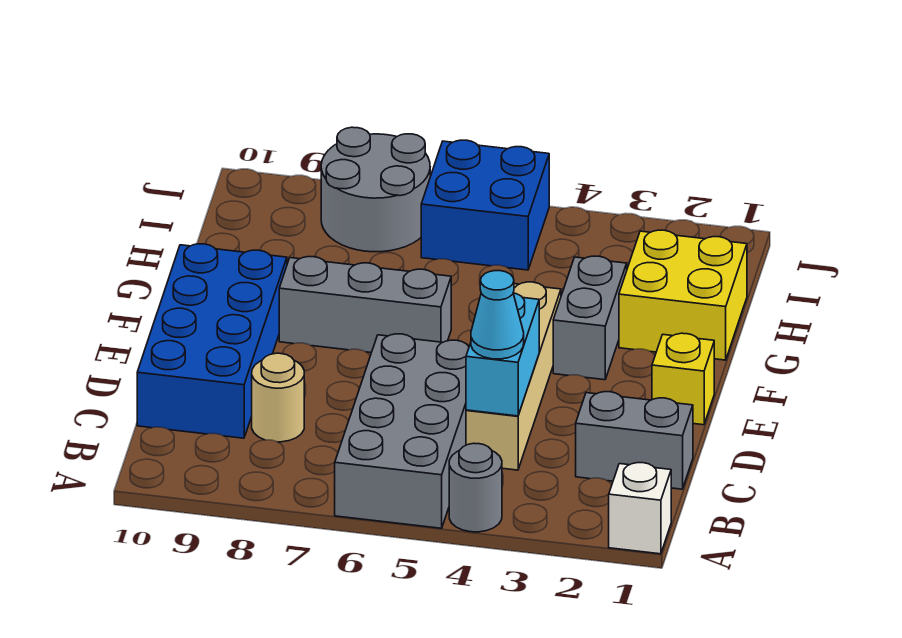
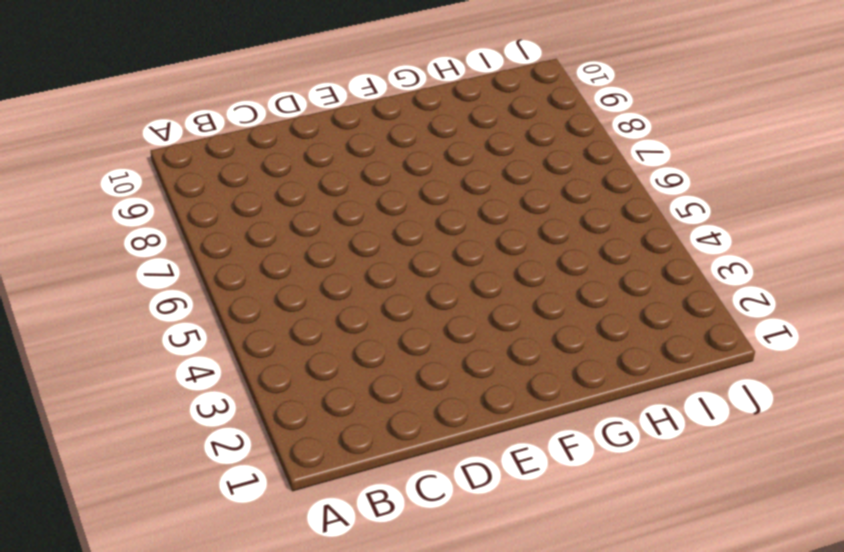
none -> white brick A1 level 1
none -> grey round brick A4 level 1
none -> grey brick A5:D6 level 1

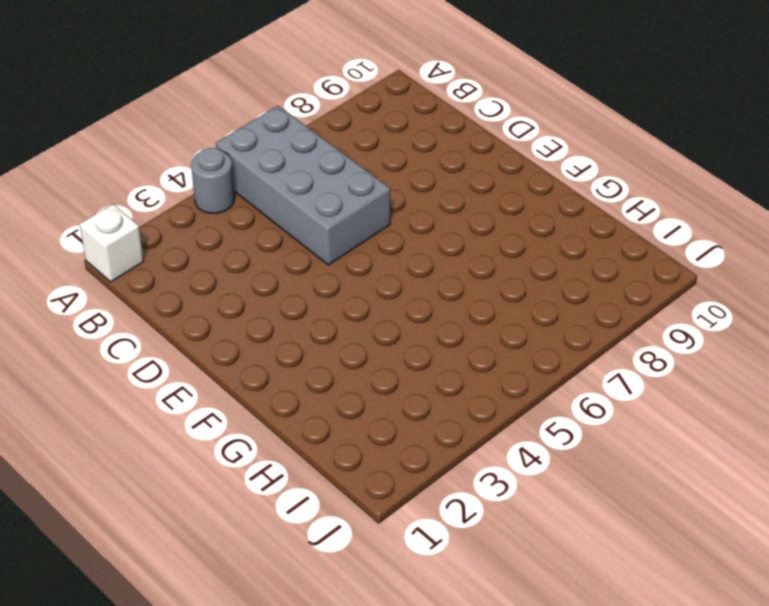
none -> grey brick C1:C2 level 1
none -> tan brick C4:F4 level 1
none -> tan round brick C8 level 1

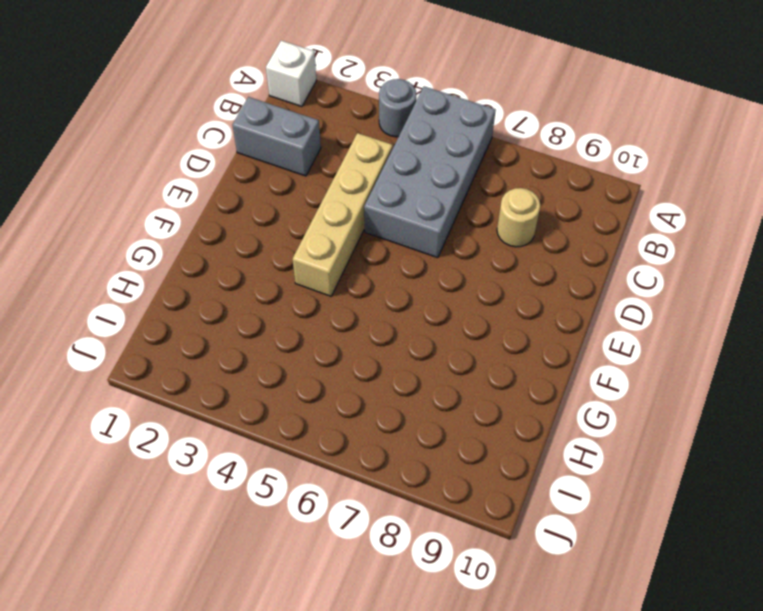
none -> blue brick C9:F10 level 1
none -> yellow brick E1 level 1
none -> grey brick F3:G3 level 1

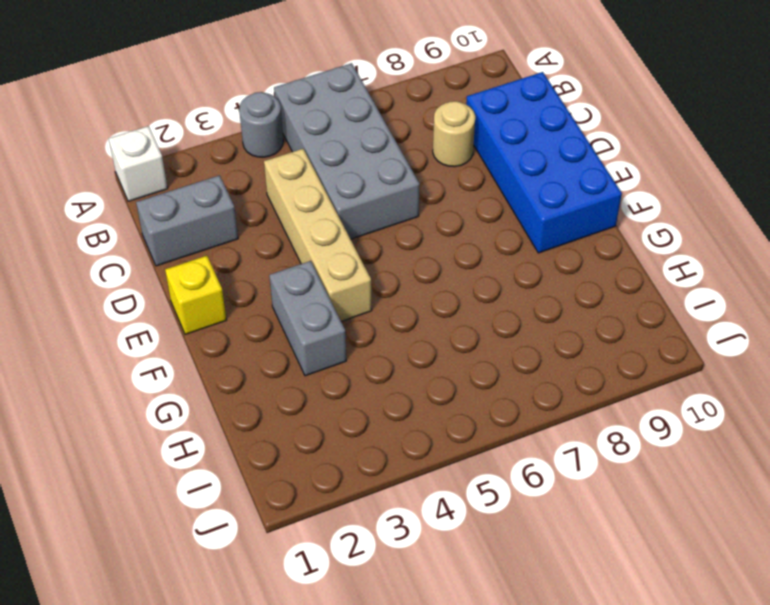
none -> grey brick F6:F8 level 1
none -> yellow brick G1:H2 level 1
none -> blue brick I5:J6 level 1

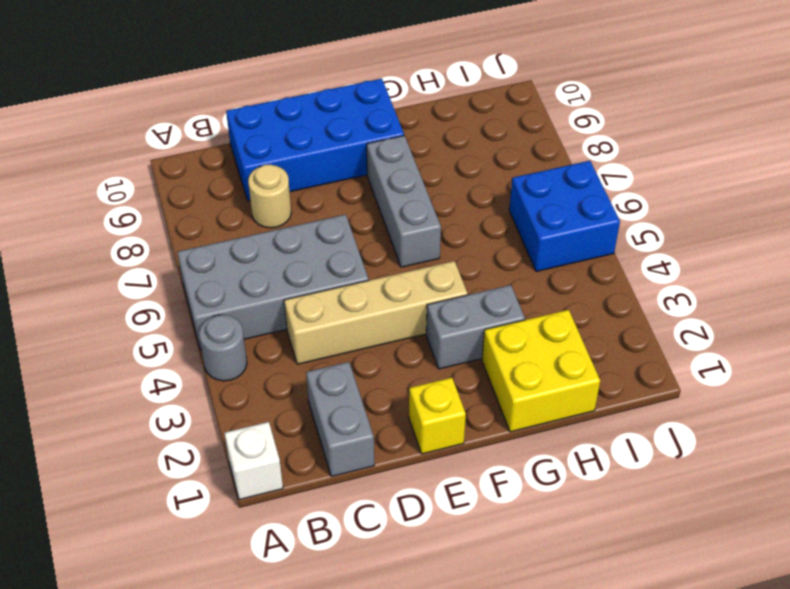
none -> grey round brick I7:J8 level 1
none -> cyan brick C4:D4 level 2
none -> cyan cone C4 level 3

